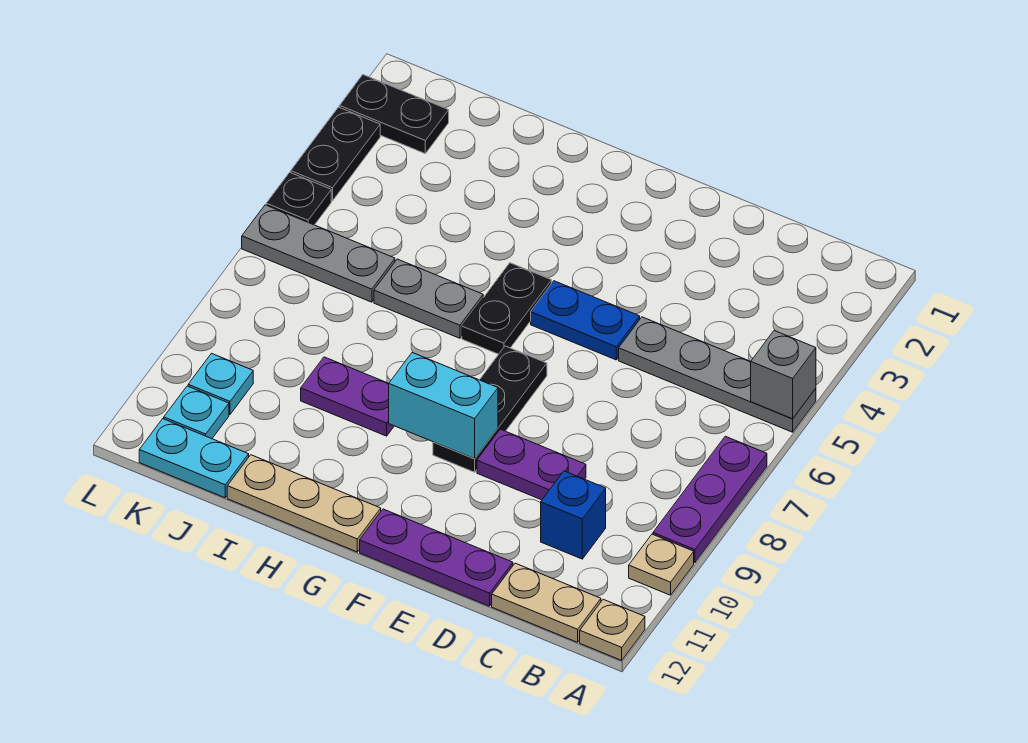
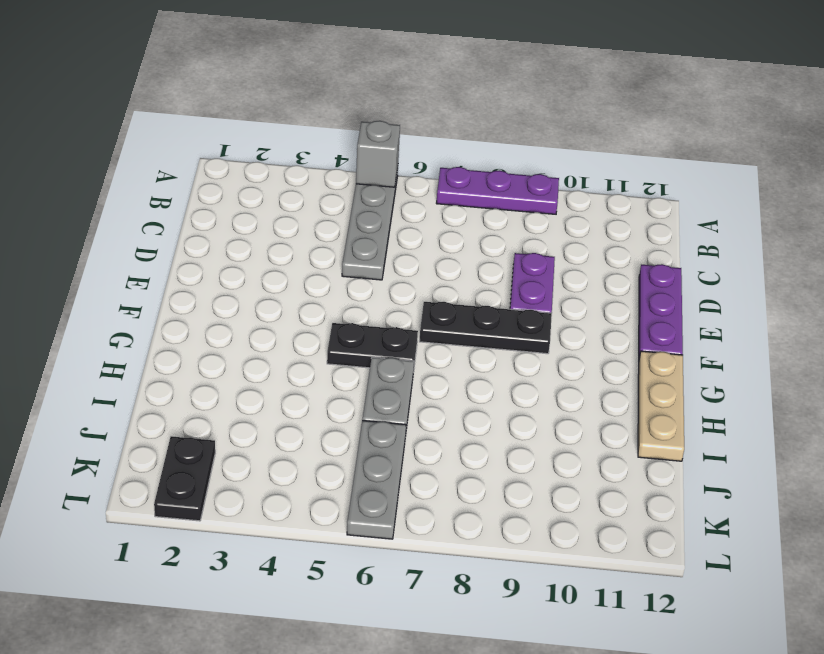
none -> tan plate A10 level 1
none -> tan plate A12 level 1
none -> tan plate B12:C12 level 1

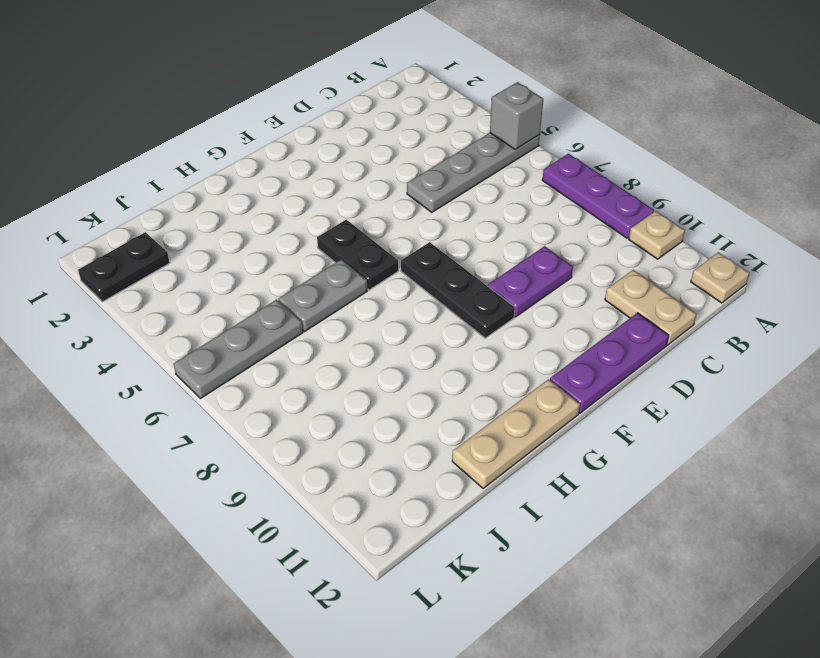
tan plate C11:C12 level 1 -> tan plate B12:C12 level 1
none -> blue brick C10 level 1
none -> blue plate E5:F5 level 1
none -> purple plate H9:I9 level 1

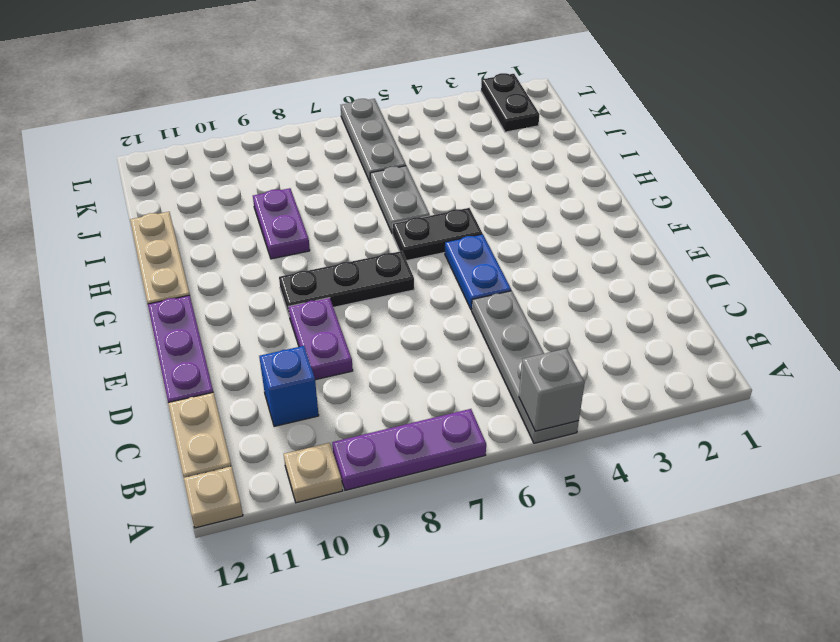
none -> cyan plate J12:K12 level 1
none -> cyan plate K10 level 1
none -> cyan plate K11 level 1

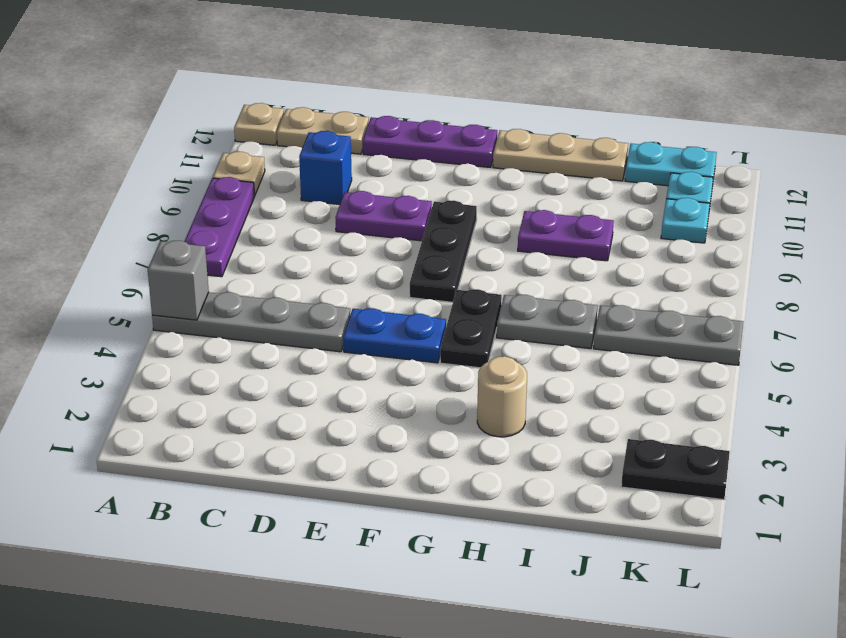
tan round brick H3 level 1 -> none
none -> black plate L3:L4 level 1
none -> black plate L5 level 1
none -> cyan brick F9:G9 level 2

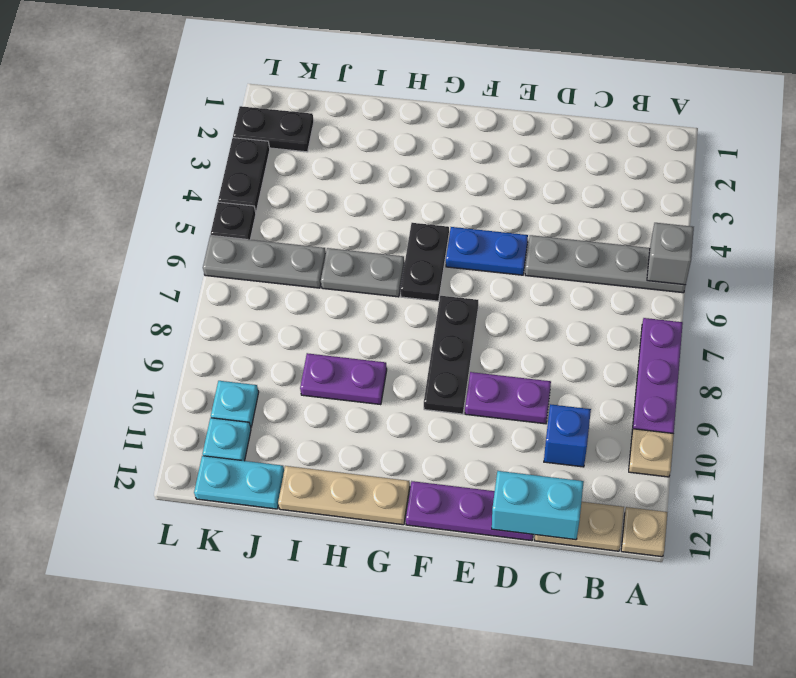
cyan brick C12:D12 level 2 -> cyan brick F9:G9 level 2

